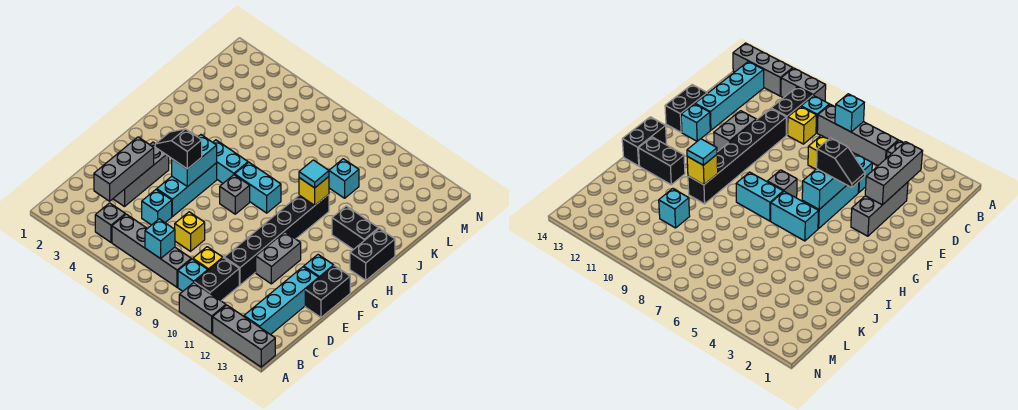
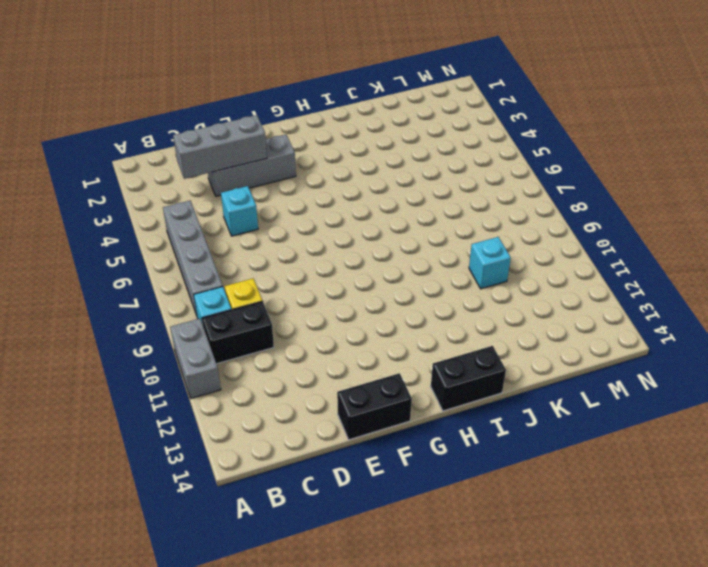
none -> grey brick A12:A14 level 1
none -> grey brick B4 level 1
none -> cyan brick B13:E13 level 1

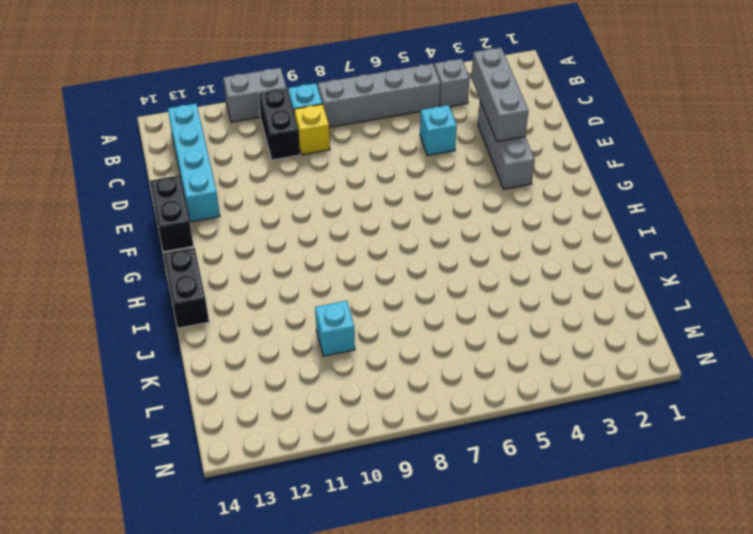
none -> grey brick A12:A14 level 1
none -> yellow brick D7 level 1
none -> black brick D10:I10 level 1

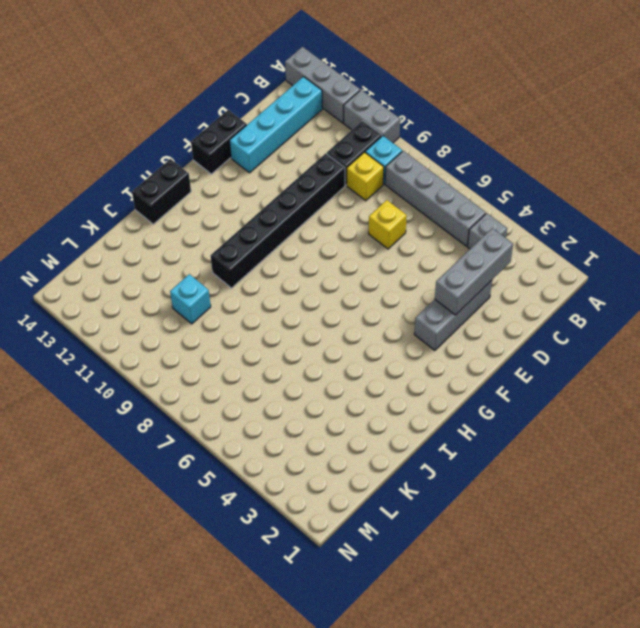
none -> cyan brick D5 level 1
none -> cyan brick E5:G5 level 1
none -> grey brick E11:F11 level 1

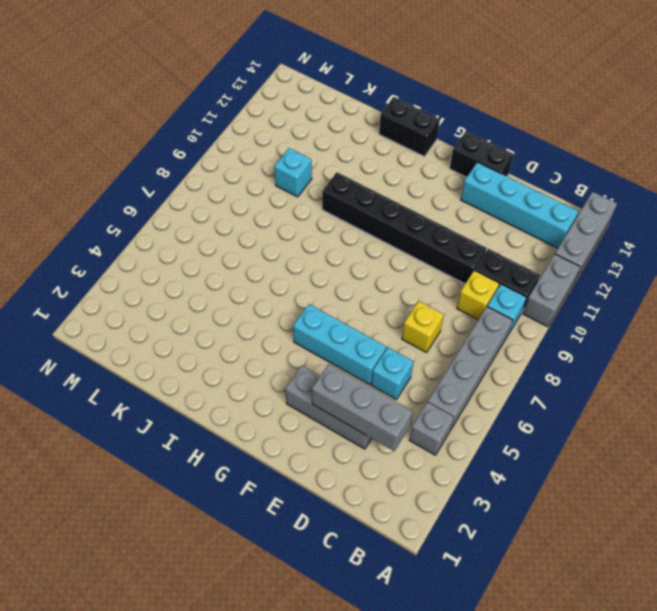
none -> grey brick E11:F11 level 1
none -> cyan brick F13 level 1
none -> grey brick G7 level 1

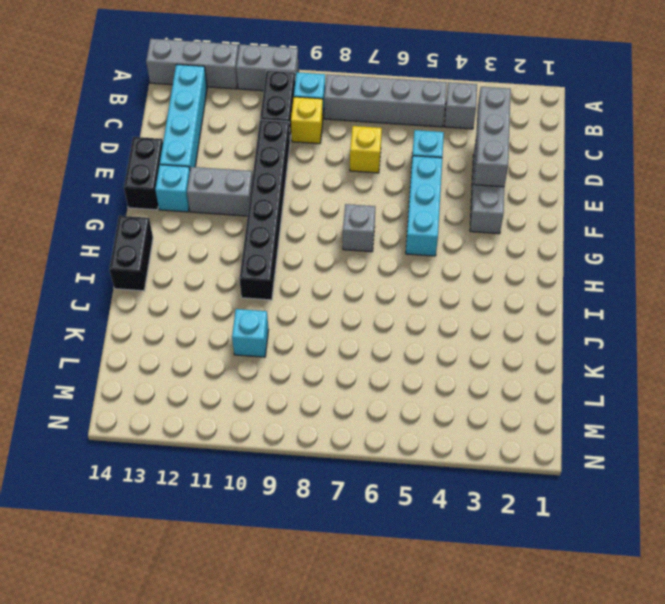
grey brick F11:F12 level 1 -> grey brick E11:F11 level 1
none -> cyan brick H5:H6 level 1
none -> cyan brick H7:H8 level 1
none -> black brick I12:I13 level 1

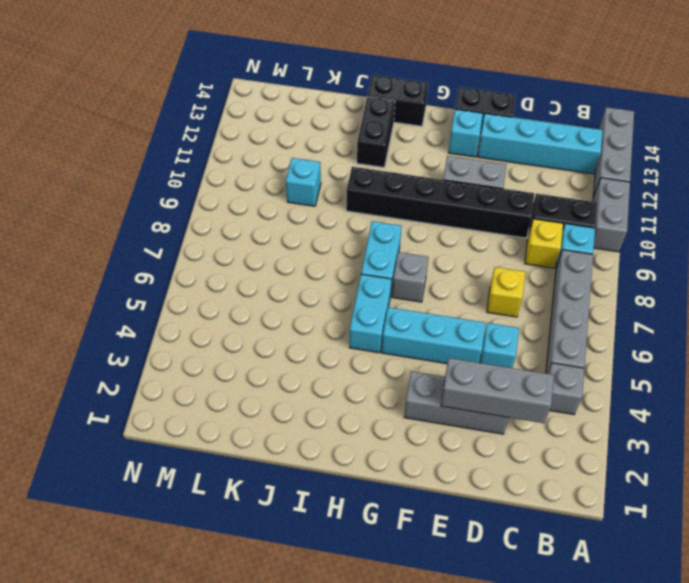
none -> cyan brick B7 level 2
none -> cyan brick F5:G5 level 2
none -> yellow brick I10 level 2

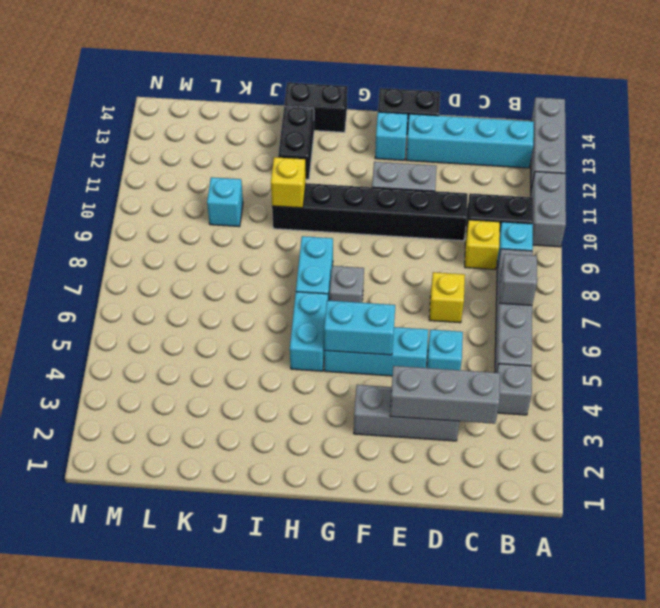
grey brick B7 level 2 -> cyan brick B7 level 2
none -> black slope F4:F5 level 3 top 5
none -> cyan tile I10 level 3

